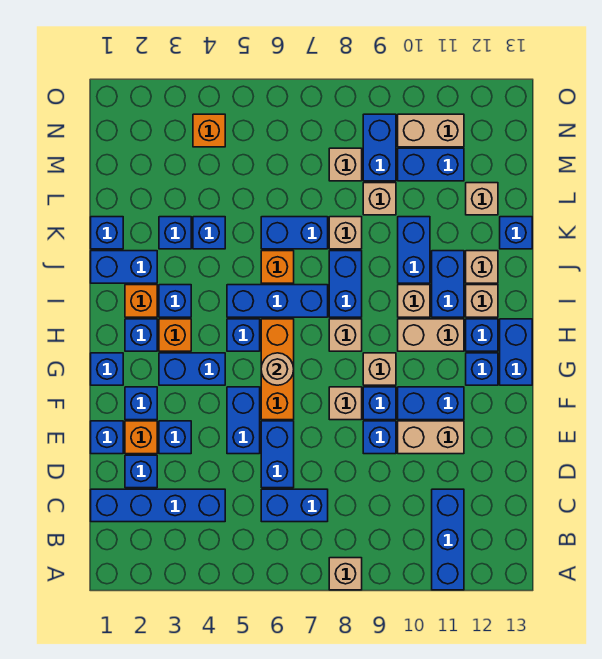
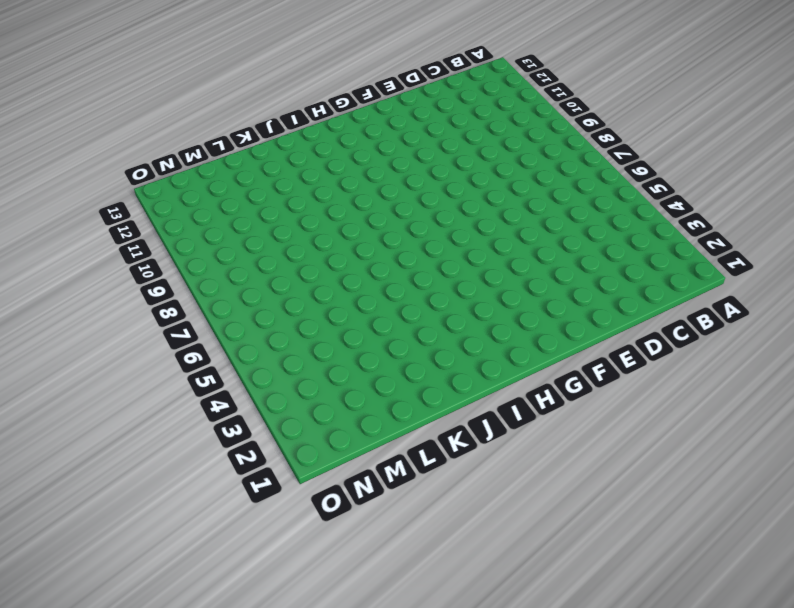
none -> tan brick A8 level 1
none -> blue brick A11:C11 level 1
none -> blue brick C1:C4 level 1
none -> blue brick C6:C7 level 1

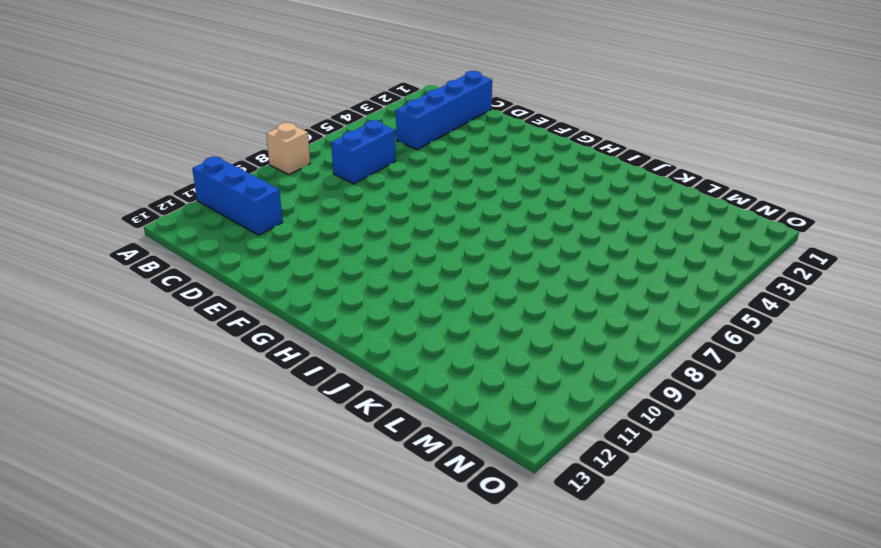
none -> blue brick D2 level 1
none -> blue brick D6:E6 level 1
none -> blue brick E1 level 1
none -> orange brick E2 level 1

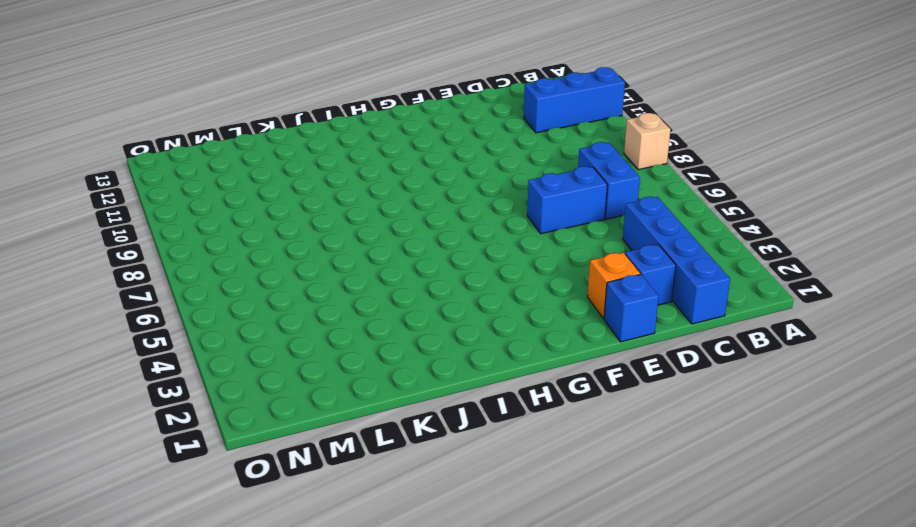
none -> blue brick E3 level 1
none -> blue brick E5:F5 level 1
none -> blue brick E9 level 1
none -> tan brick E10:E11 level 1

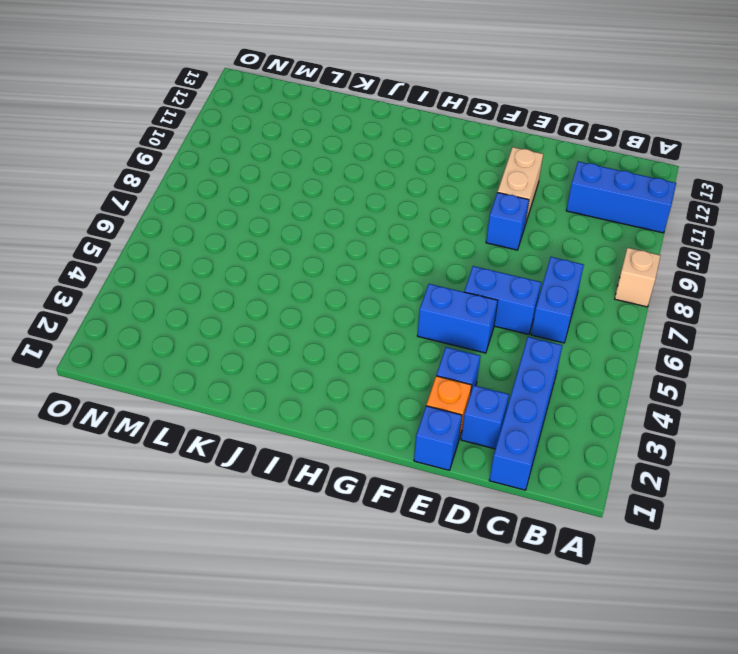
none -> blue brick F2 level 1
none -> orange brick F6:H6 level 1
none -> tan brick F8 level 1
none -> blue brick F9 level 1

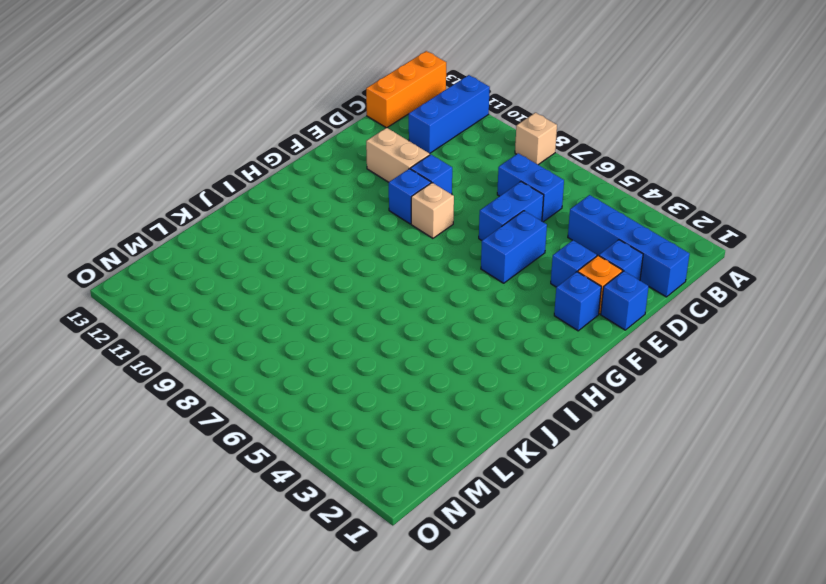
orange brick A13:C13 level 1 -> orange brick F6:H6 level 1
none -> blue brick F10:F11 level 1
none -> blue brick G1 level 1
none -> blue brick G3:G4 level 1
none -> tan brick G9 level 1

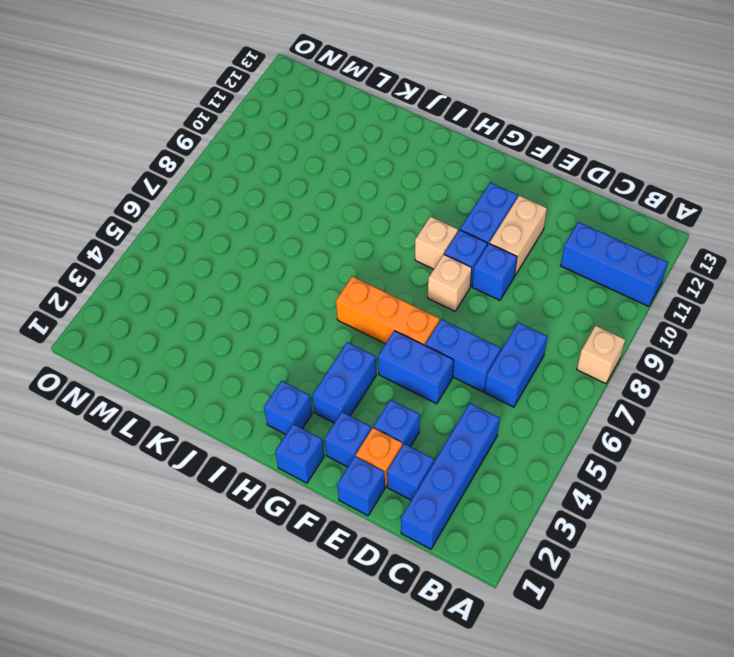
none -> blue brick G12 level 1
none -> blue brick G13:H13 level 1
none -> orange brick H3 level 1
none -> blue brick H5 level 1

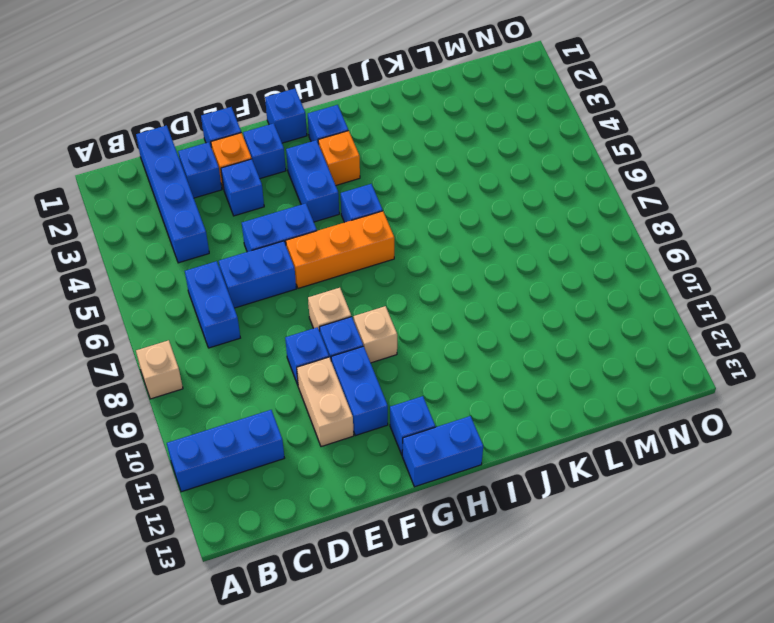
none -> tan brick H8 level 1
none -> tan brick H10:H11 level 1
none -> blue brick H12 level 1
none -> orange brick I2 level 1

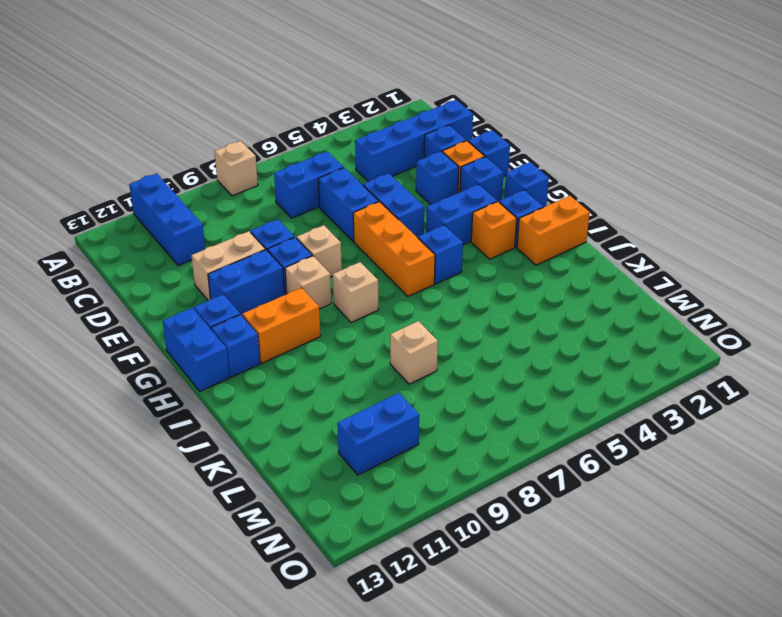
orange brick H10:H11 level 1 -> tan brick H10:H11 level 1
orange brick I1:I2 level 1 -> orange brick I2 level 1
none -> blue brick I3 level 1
none -> blue brick I5:I7 level 1
none -> blue brick I8:J8 level 1
none -> tan brick I10 level 1

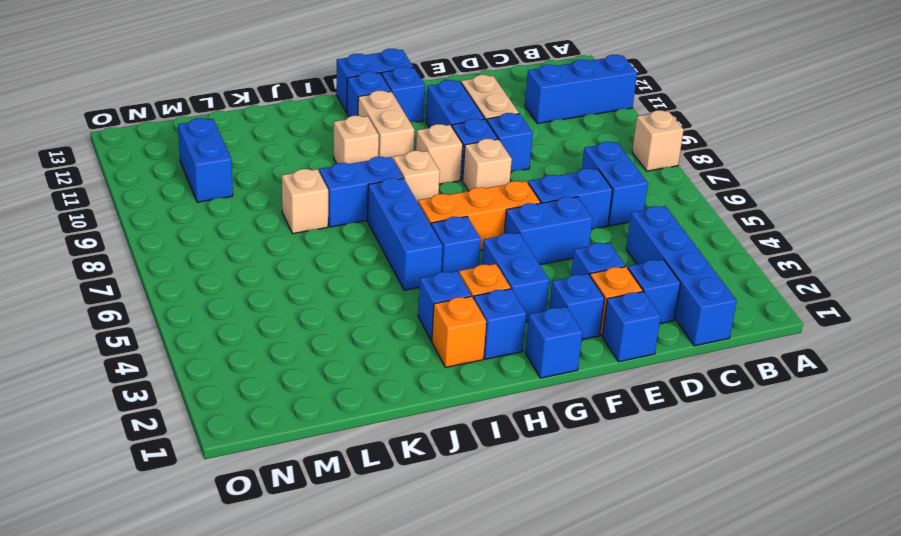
none -> blue brick I11:J11 level 1
none -> tan brick I12 level 1
none -> blue brick J1:J2 level 1
none -> orange brick J6 level 1

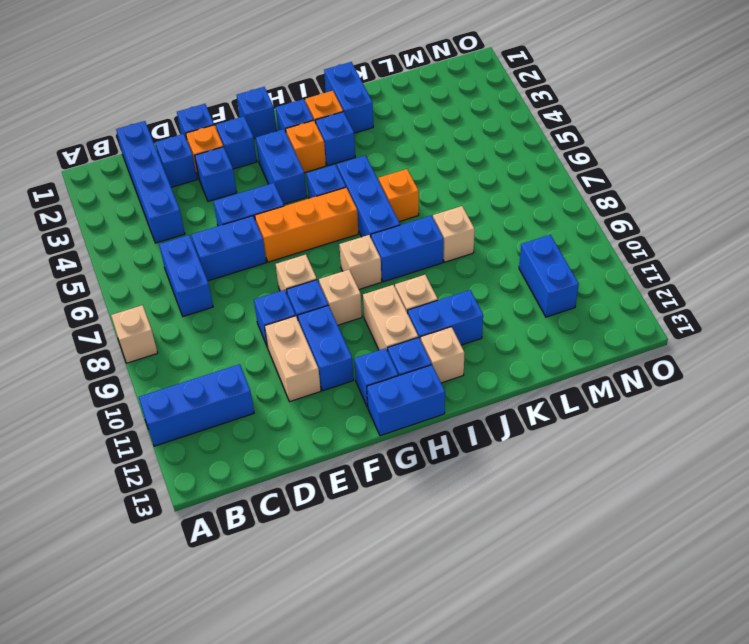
none -> blue brick J10:K10 level 1
none -> tan brick J12 level 1
none -> blue brick K1 level 1
none -> blue brick K3 level 1

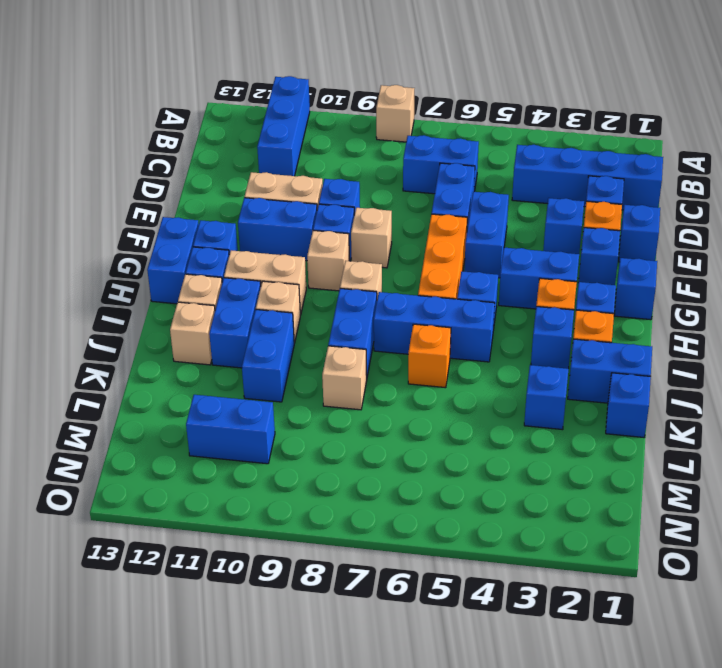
none -> blue brick K4 level 1
none -> blue brick K6:K7 level 1
none -> blue brick K13 level 1
none -> tan brick L9 level 1

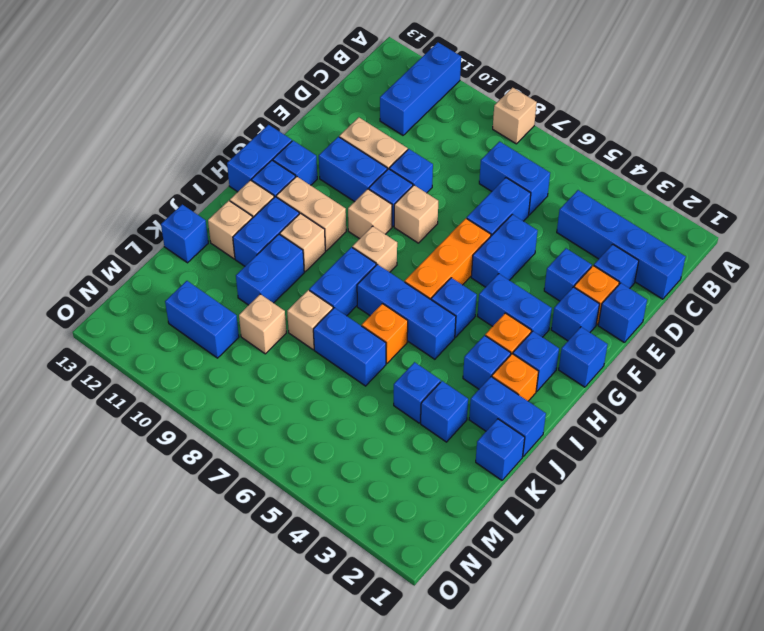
none -> tan brick L12 level 1
none -> tan brick M8 level 1
none -> blue brick M9:N9 level 1
none -> orange brick N4 level 1

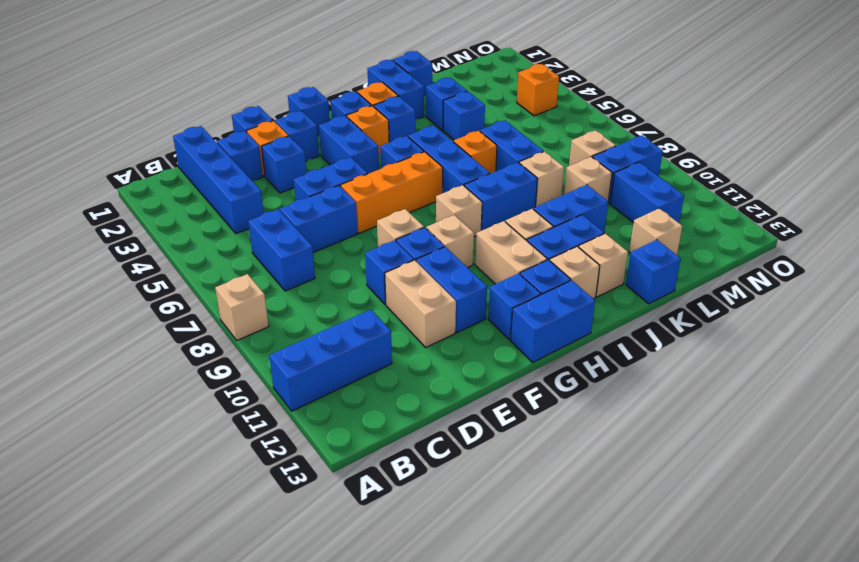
none -> tan brick N10:N11 level 1
none -> tan round brick G6 level 2

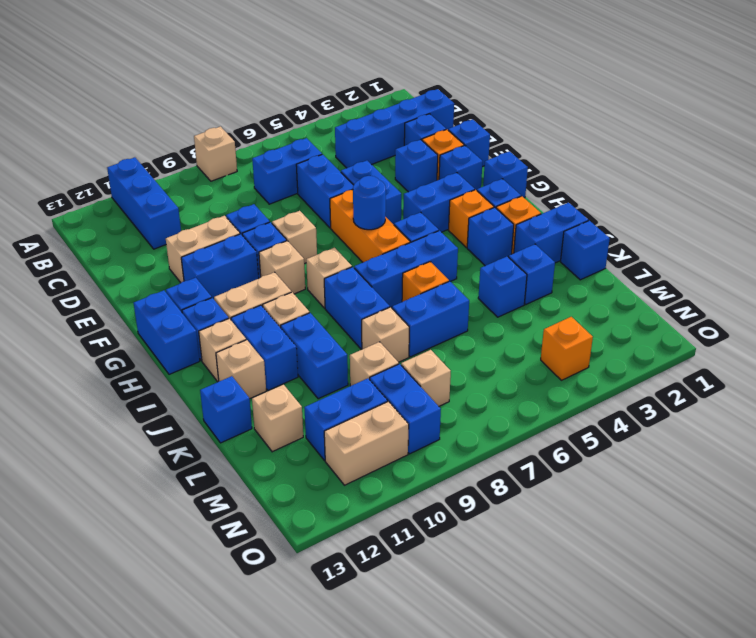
blue round brick G6 level 2 -> tan round brick G6 level 2

